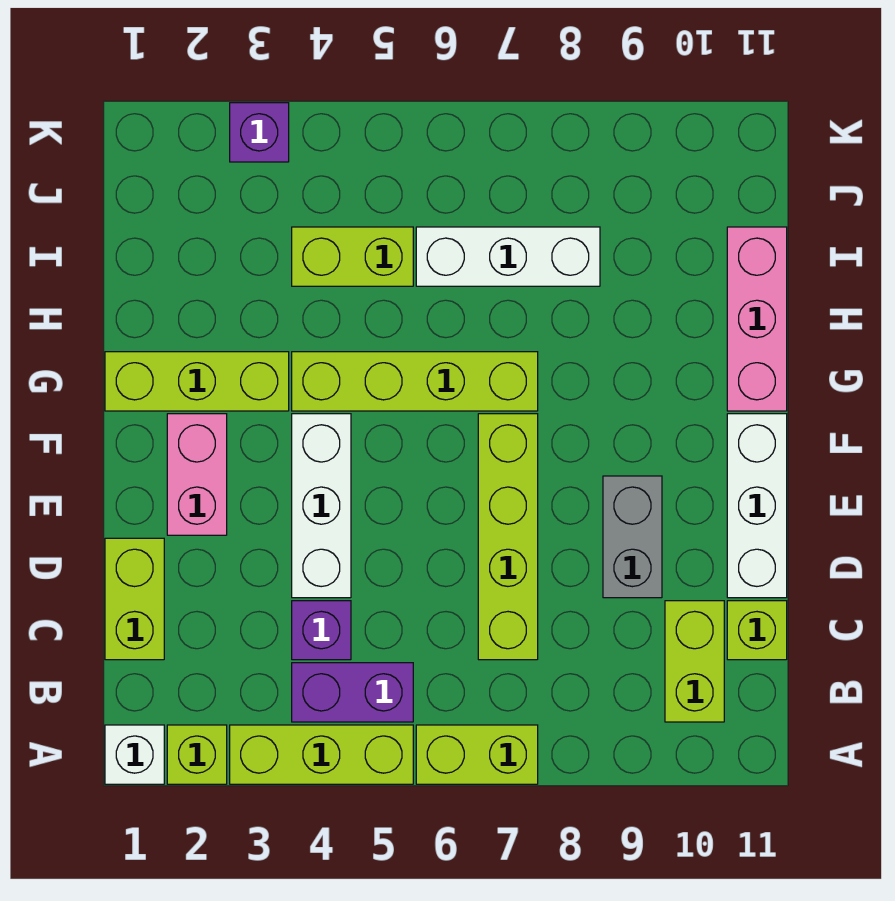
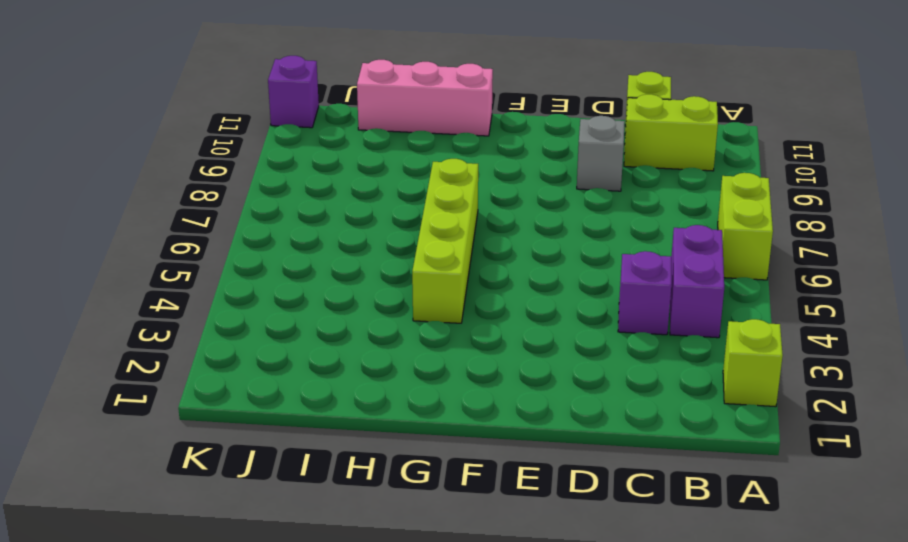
grey brick D9 level 1 -> grey brick D9:E9 level 1
purple brick K11 level 1 -> purple brick K3 level 1
none -> white brick A1 level 1
none -> lime brick A3:A5 level 1
none -> lime brick C1:D1 level 1

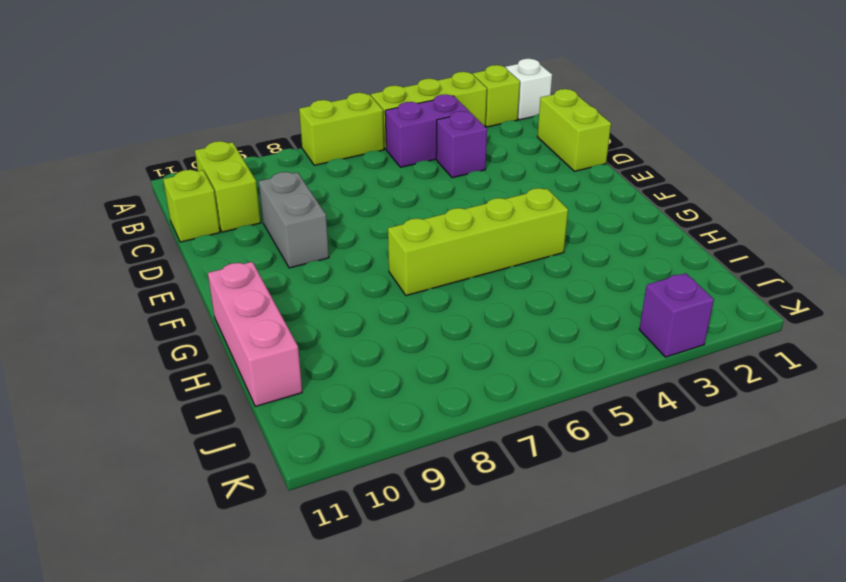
none -> lime brick C7:F7 level 1
none -> white brick D4:F4 level 1
none -> white brick D11:F11 level 1

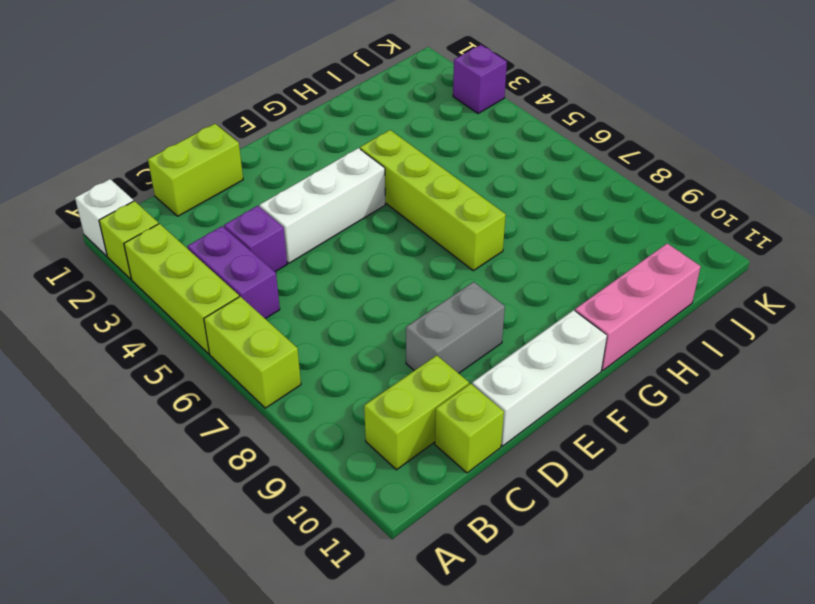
none -> lime brick C7:F7 level 1
none -> pink brick E2:F2 level 1
none -> lime brick G1:G3 level 1

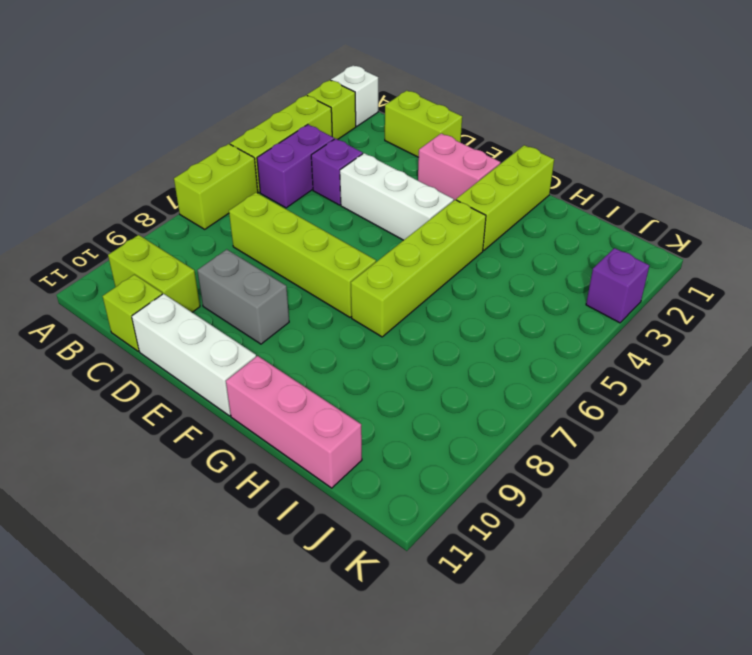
none -> lime brick I4:I5 level 1
none -> white brick I6:I8 level 1

